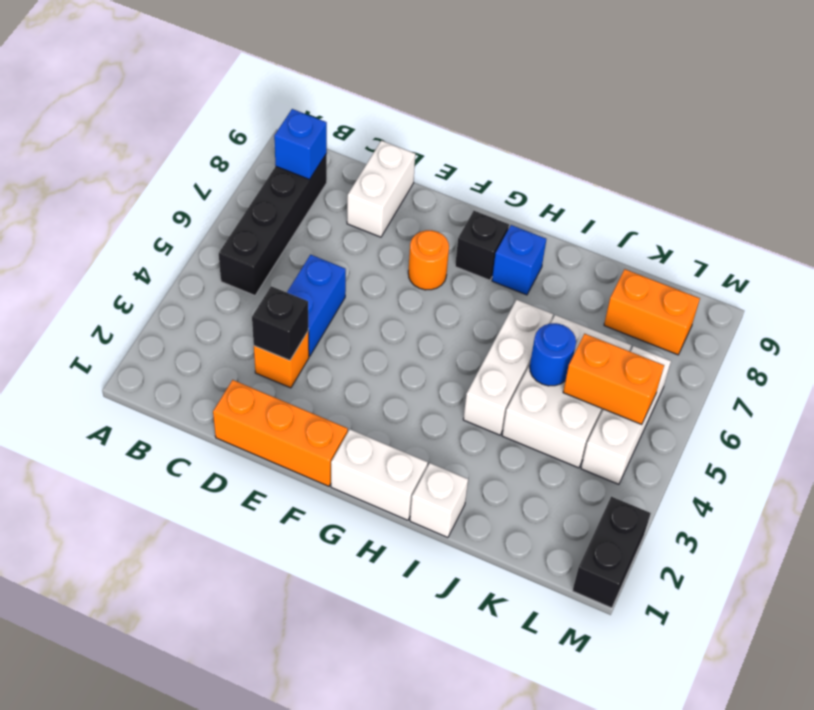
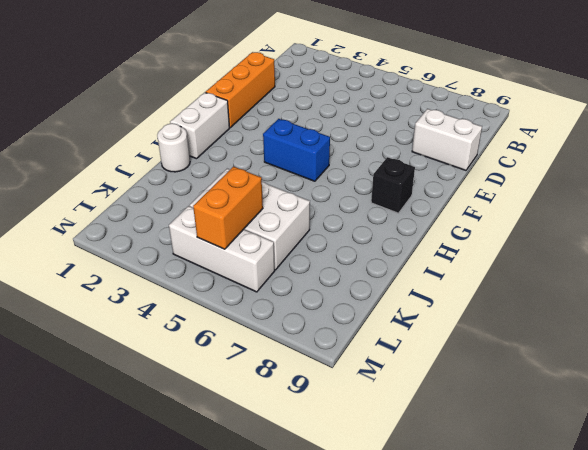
blue brick G4:G5 level 1 -> blue brick D4:D5 level 1
white round brick I1 level 1 -> white brick I1 level 1
none -> black brick B5:B8 level 1
none -> orange brick D3 level 1
none -> orange round brick F7 level 1

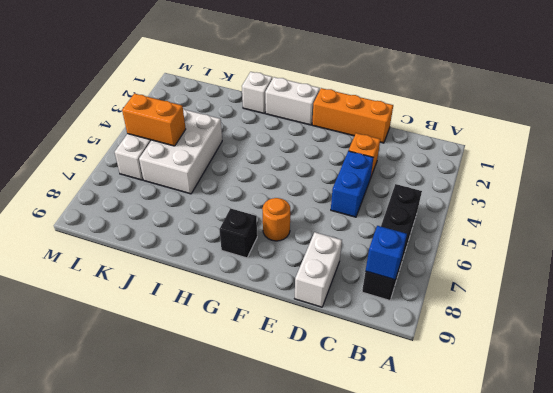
none -> blue brick H8 level 1
none -> white brick I4:I6 level 1
none -> orange brick K8:L8 level 1

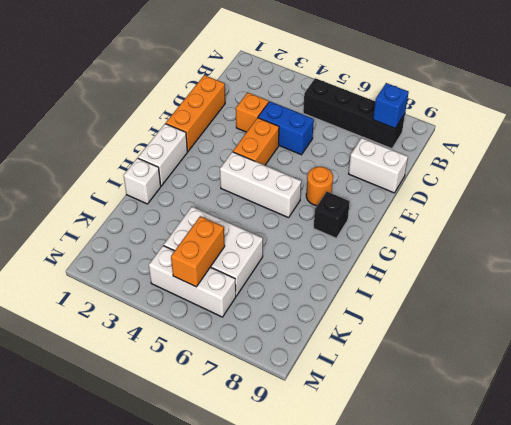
orange brick E4:F4 level 1 -> orange brick K8:L8 level 1
white brick G4:G6 level 1 -> white brick I4:I6 level 1
none -> blue brick H8 level 1
none -> black brick M1:M2 level 1
none -> black brick D3 level 2

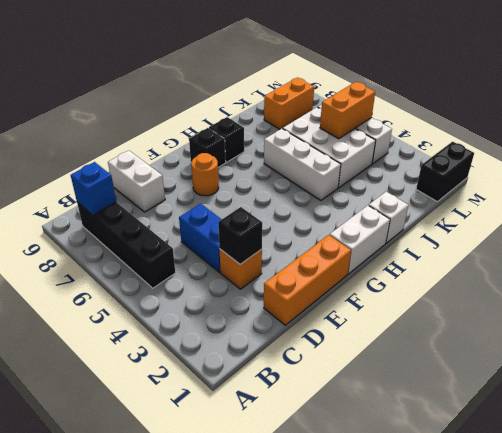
black brick H8 level 1 -> blue brick H8 level 1
black brick L1:M1 level 1 -> black brick M1:M2 level 1
none -> blue round brick J5 level 2

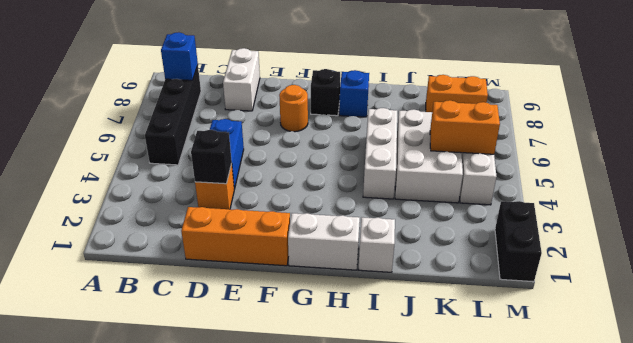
none -> blue round brick J5 level 2

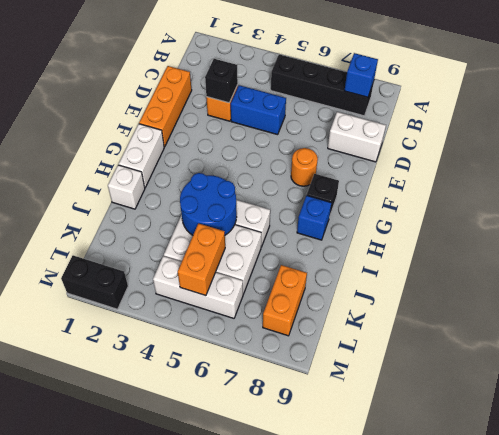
blue round brick I4:J5 level 2 -> blue round brick J5 level 2

